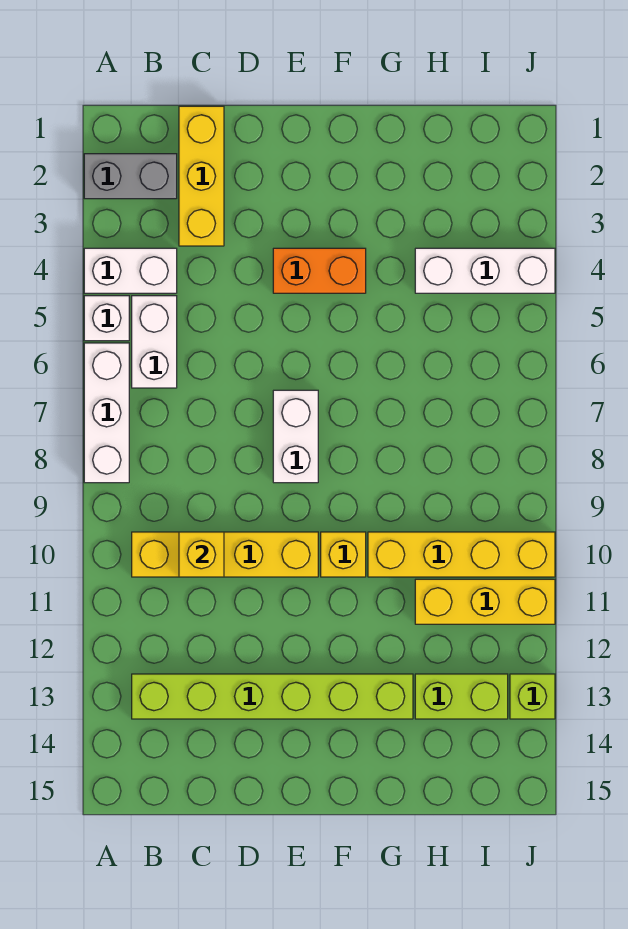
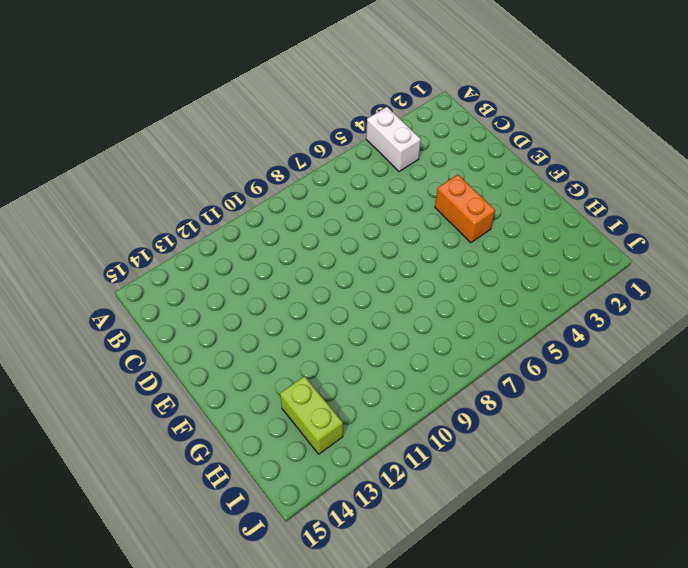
none -> grey brick A2:B2 level 1
none -> white brick A5 level 1
none -> white brick A6:A8 level 1

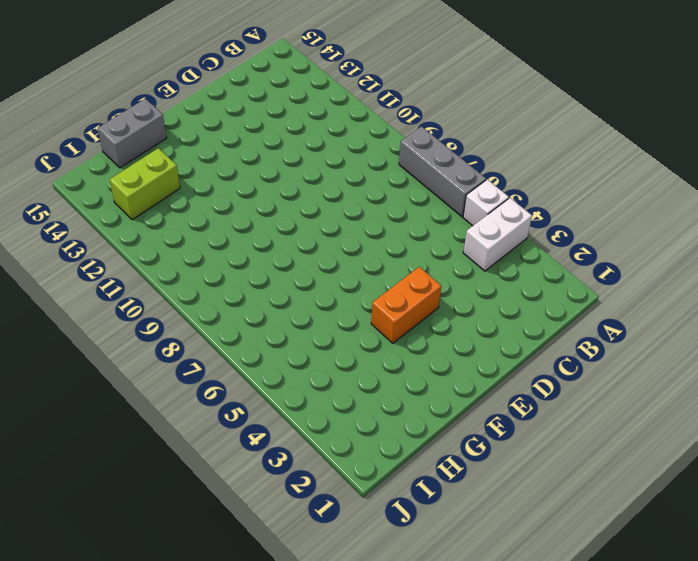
grey brick A6:A8 level 1 -> white brick A6:A8 level 1
grey brick G15:H15 level 1 -> grey brick A2:B2 level 1
none -> white brick B5:B6 level 1
none -> yellow brick B10:E10 level 1
none -> lime brick B13:G13 level 1

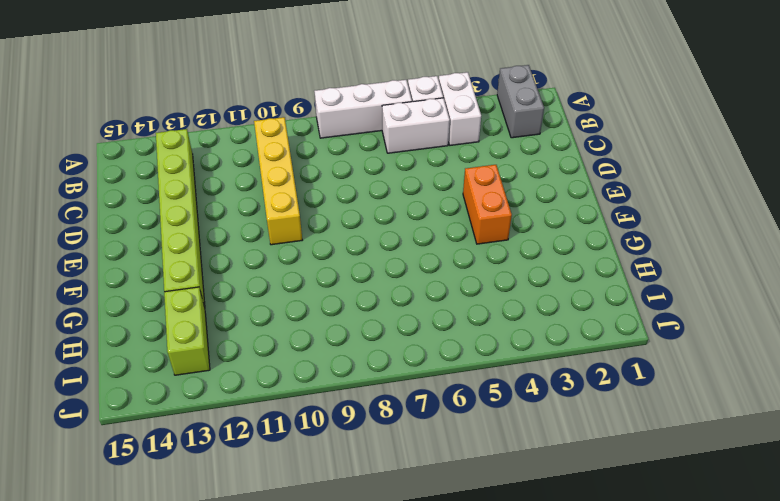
none -> yellow brick C1:C3 level 1
none -> white brick E7:E8 level 1
none -> yellow brick F10 level 1

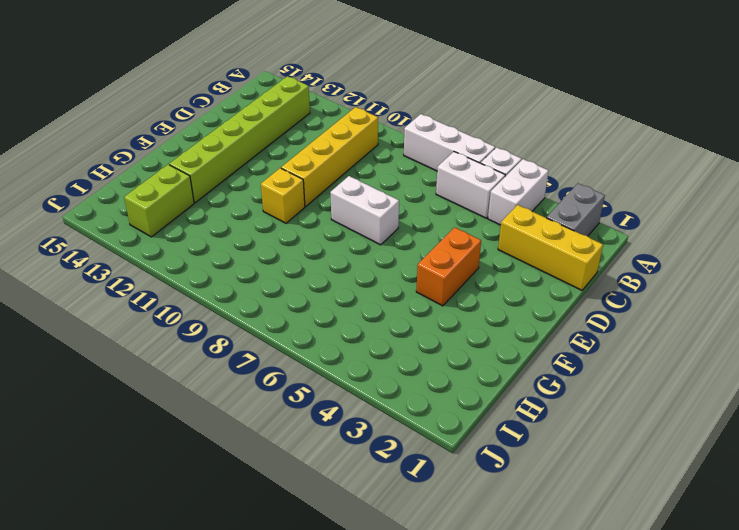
none -> yellow brick G10:J10 level 1
none -> white brick H4:J4 level 1
none -> yellow brick H11:J11 level 1

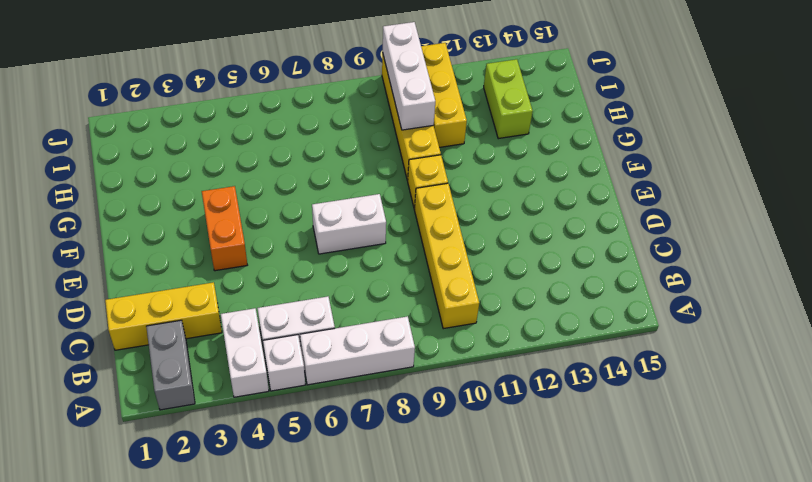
white brick H10:J10 level 2 -> white brick H4:J4 level 1
none -> lime brick B13:G13 level 1
none -> lime brick J13 level 1
none -> yellow brick C10 level 2

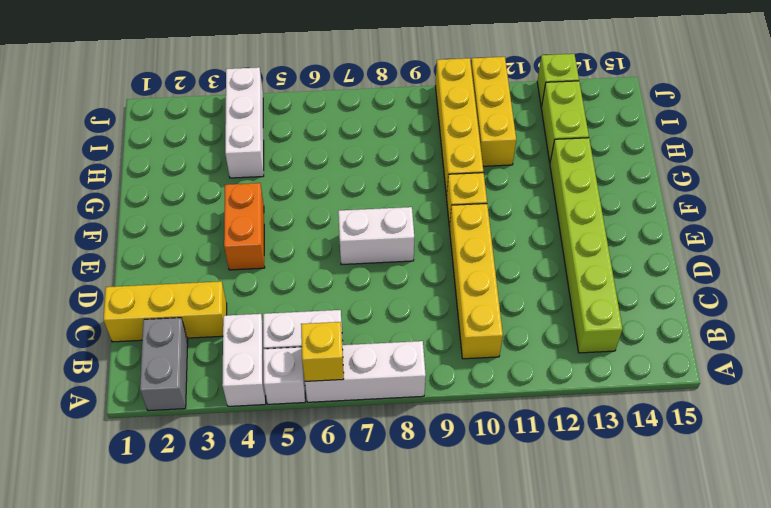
yellow brick A6 level 2 -> yellow brick C10 level 2

